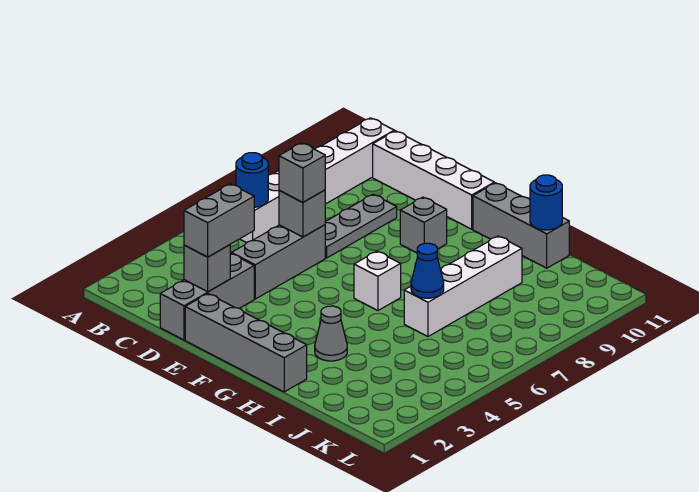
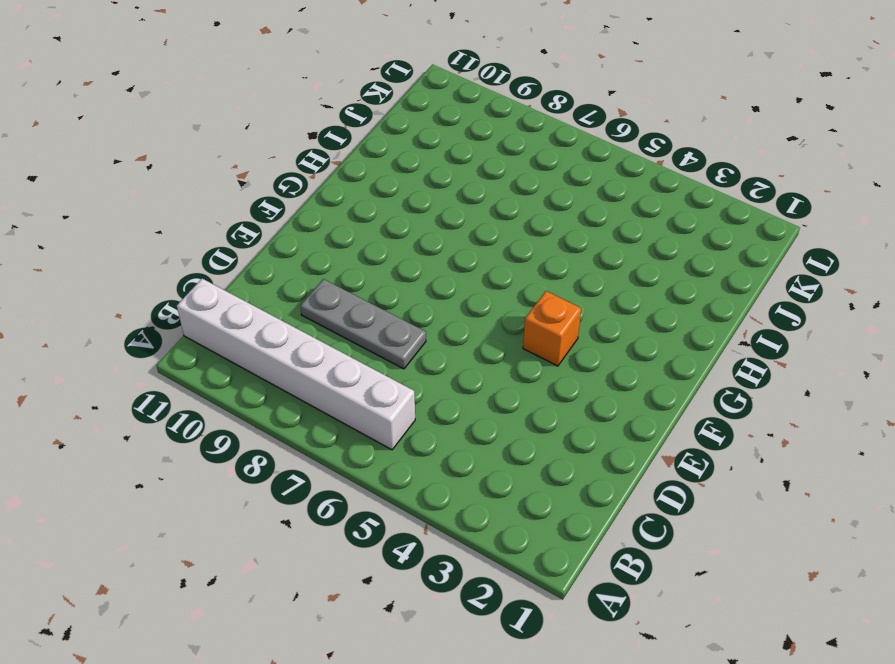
orange brick F4 level 1 -> none
none -> white brick C11:F11 level 1
none -> grey brick D1:D3 level 1
none -> grey brick D4:D6 level 1

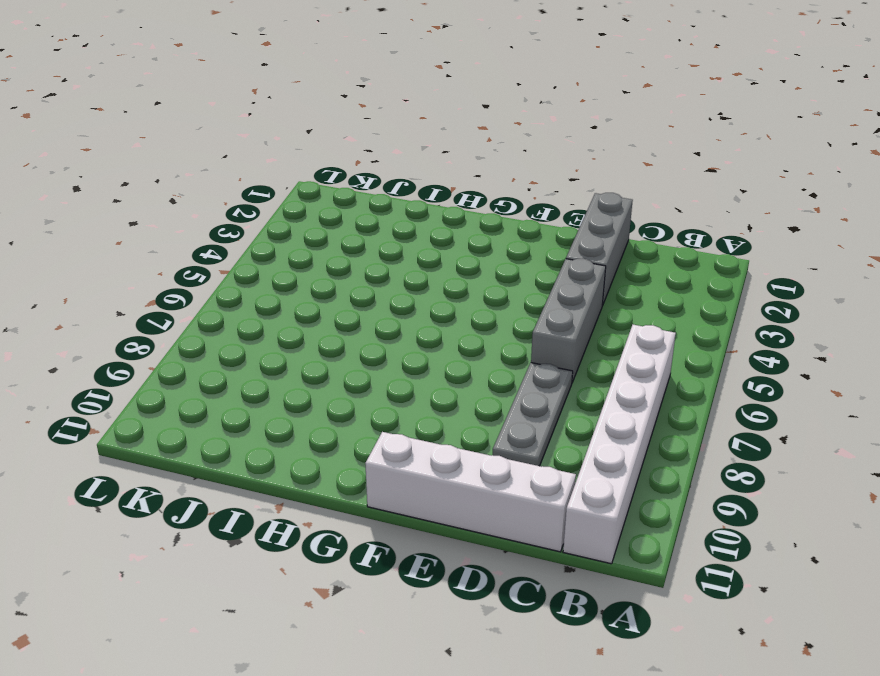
none -> grey brick E1:H1 level 1
none -> grey brick F9 level 1
none -> white brick G6 level 1

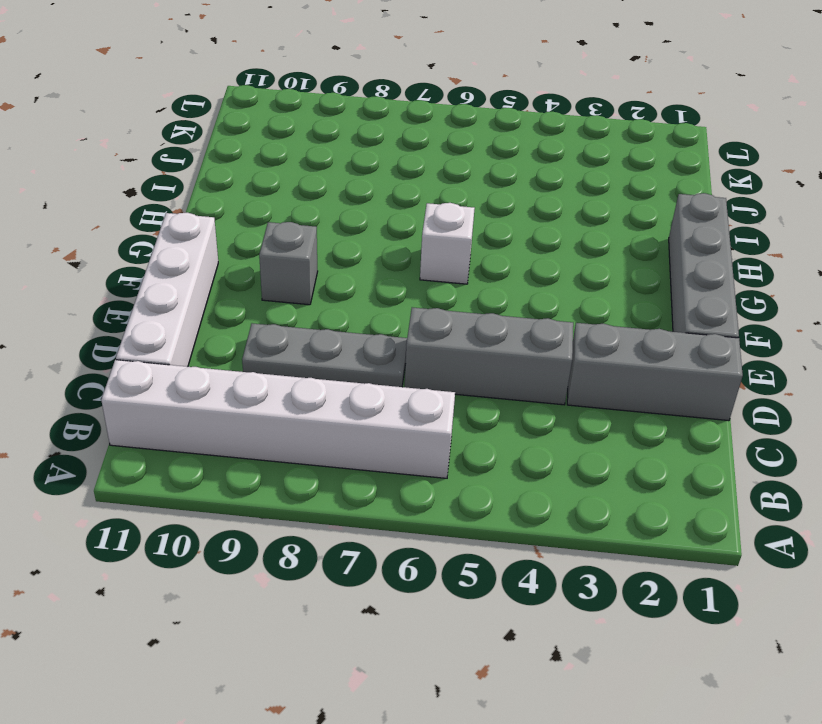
none -> grey brick G11:I11 level 1
none -> grey cone H3 level 1
none -> white brick I6:I9 level 1

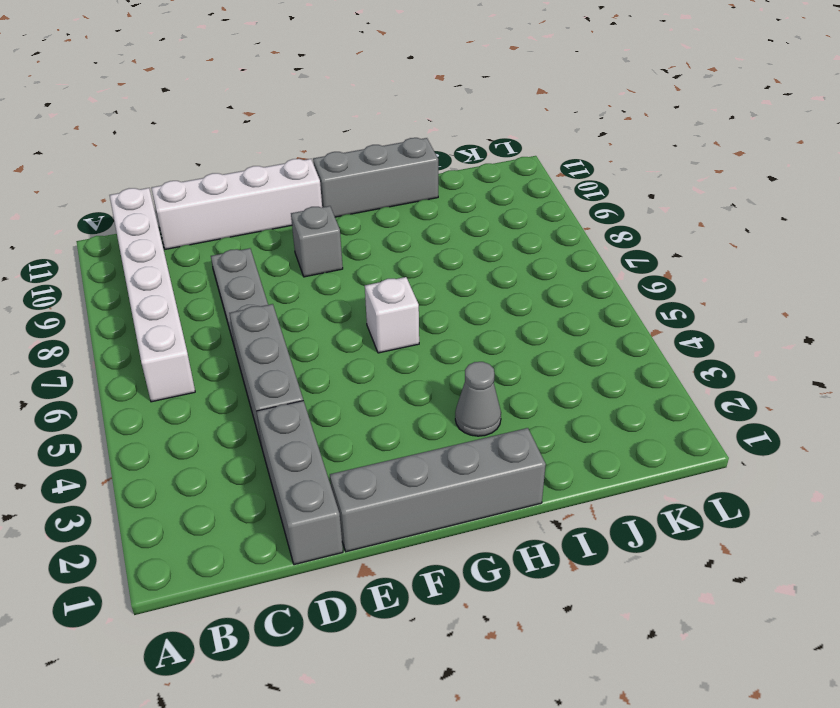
none -> white brick I6:I9 level 1
none -> blue round brick B6 level 2
none -> grey brick D2 level 2

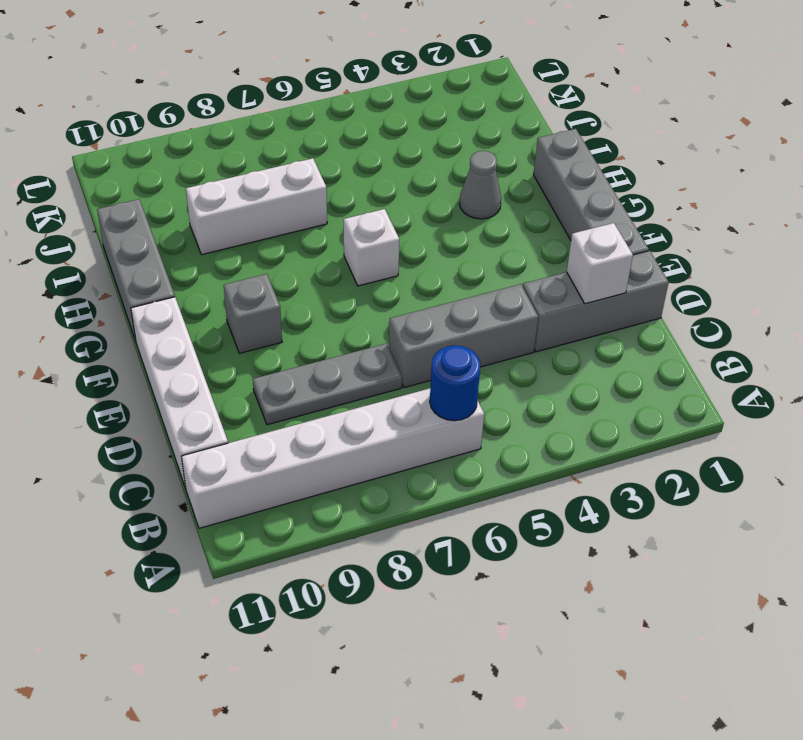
white brick D2 level 2 -> grey brick D2 level 2
white brick I7:I9 level 1 -> white brick I6:I9 level 1
none -> grey brick D6 level 2
none -> blue cone I6 level 2
none -> blue round brick I11 level 2

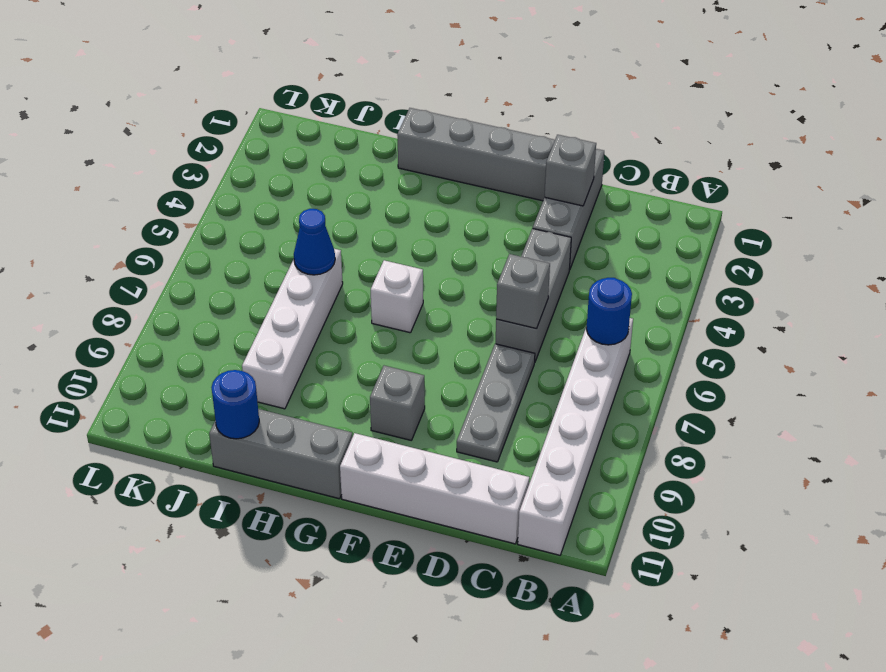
none -> grey cone H3 level 1
none -> grey brick D2:D3 level 3
none -> grey brick D6 level 3

